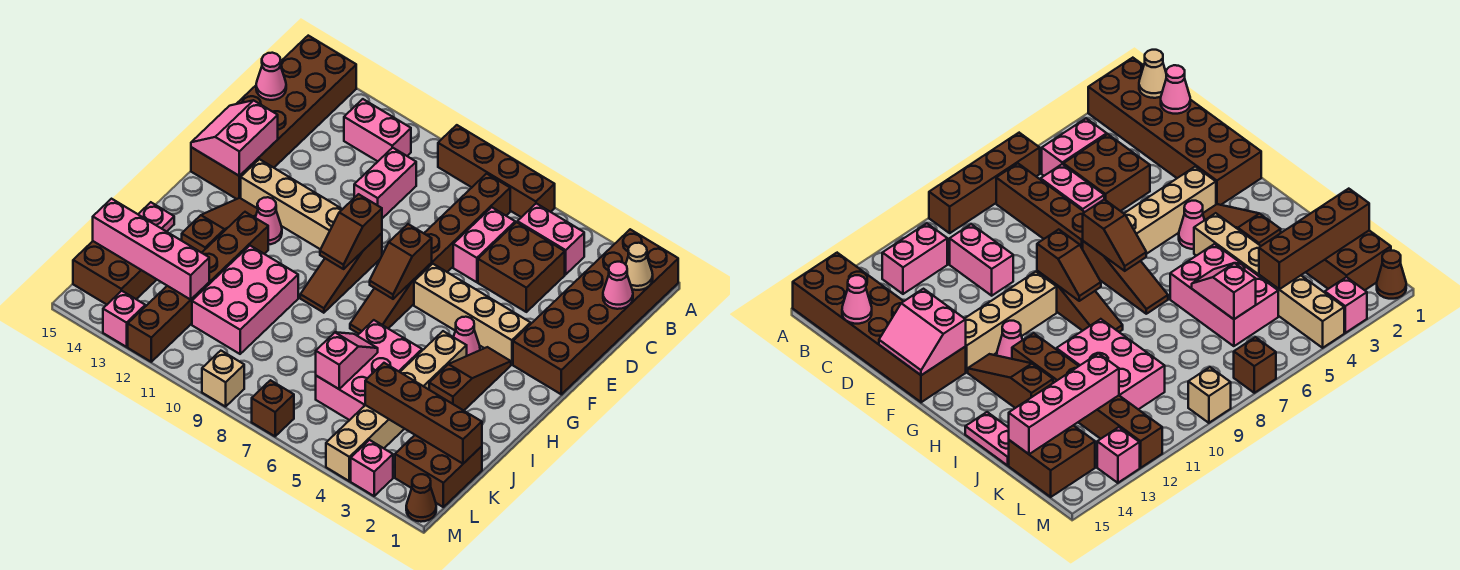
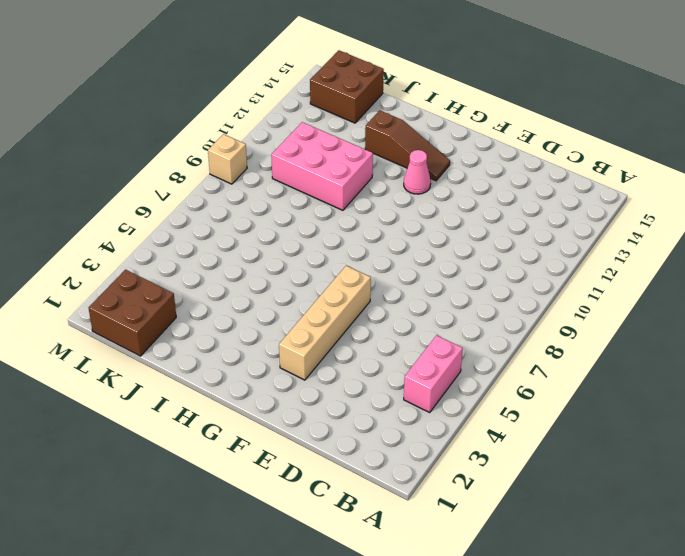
none -> brown brick A1:F2 level 1
none -> brown brick A6:A9 level 1
none -> brown brick A14:F15 level 1
none -> brown brick B7:E7 level 1

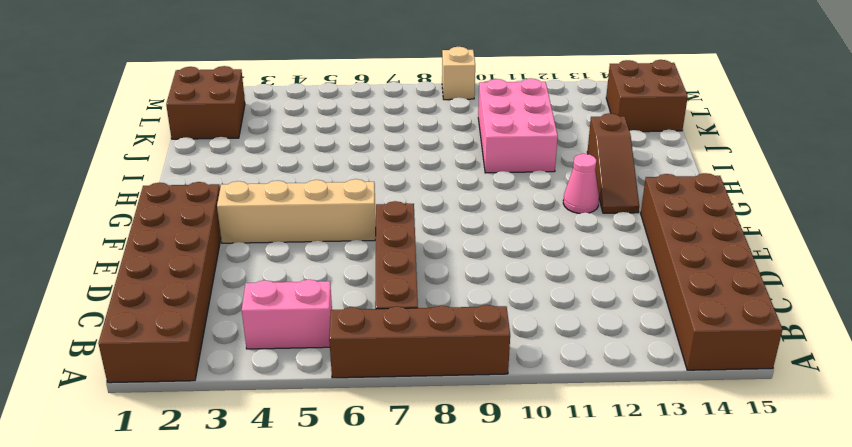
none -> pink brick B11:B12 level 1
none -> brown brick C4:D5 level 1
none -> pink brick C6:D6 level 1
none -> pink brick C10:D10 level 1

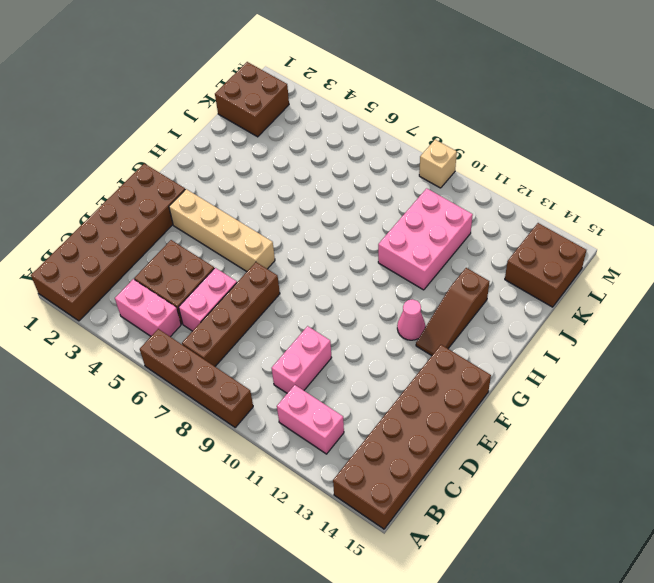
none -> brown slope F7:H7 level 1 top F
none -> brown slope F9:H9 level 1 top F
none -> tan brick F10:F13 level 1
none -> brown slope G3:I3 level 1 top I

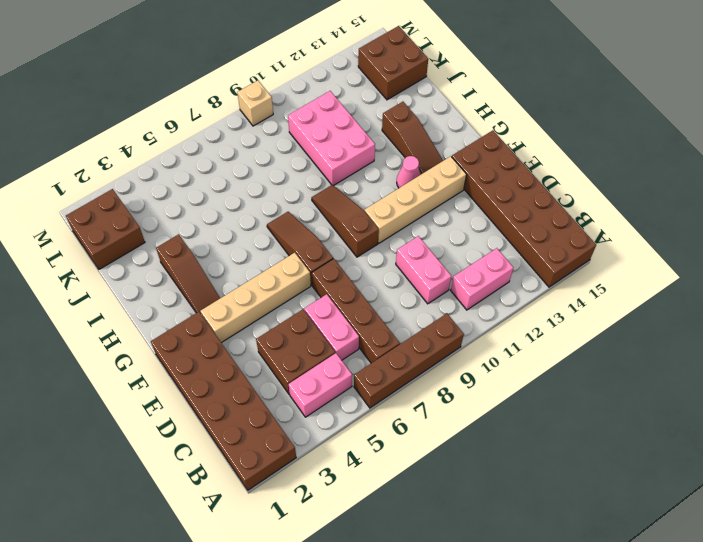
none -> pink cone G4 level 1
none -> tan brick H4:M4 level 1
none -> brown brick H12:M12 level 1
none -> pink brick I5:K6 level 1

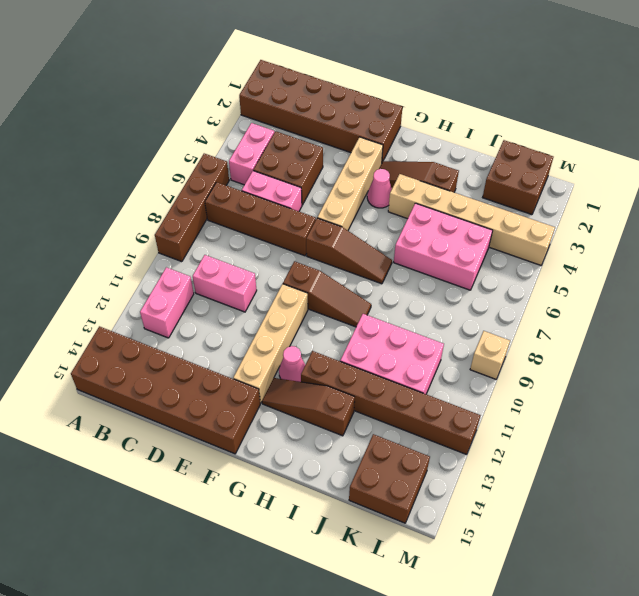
none -> pink plate I15:J15 level 1
none -> brown cone M1 level 1
none -> pink brick M3 level 1
none -> brown brick M7 level 1

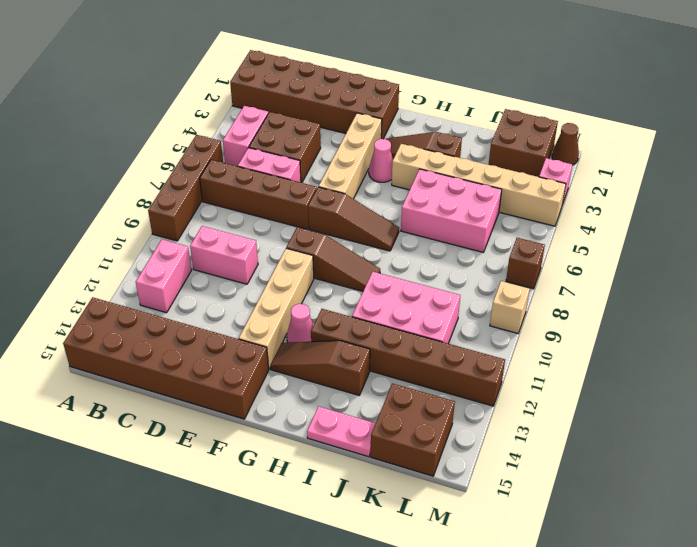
none -> pink brick M13 level 1
none -> tan cone B1 level 2
none -> pink cone C1 level 2
none -> pink cone C15 level 2

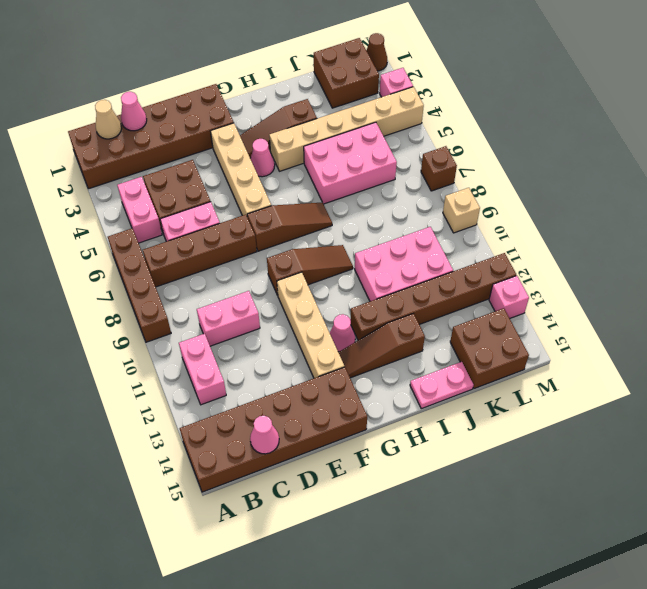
none -> pink slope E14:F15 level 2 top 14
none -> brown slope F7:G7 level 2 top F
none -> brown slope F9:G9 level 2 top F
none -> pink slope J6:K6 level 2 top K

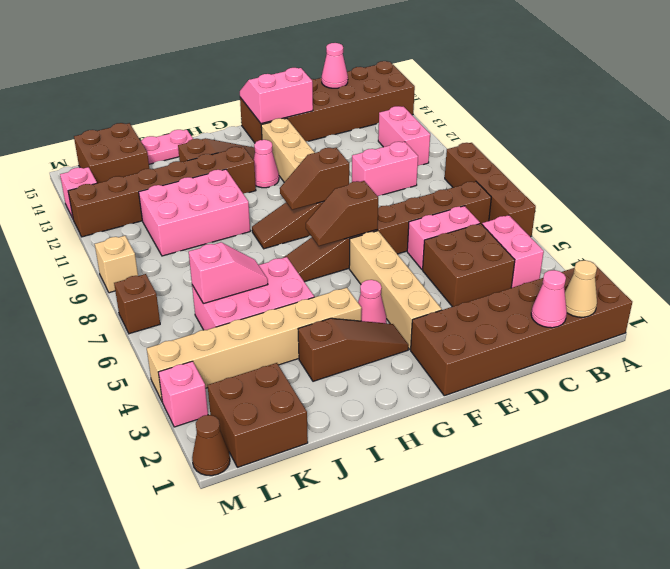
none -> brown brick K1:K4 level 2
none -> pink brick K12:K15 level 2

